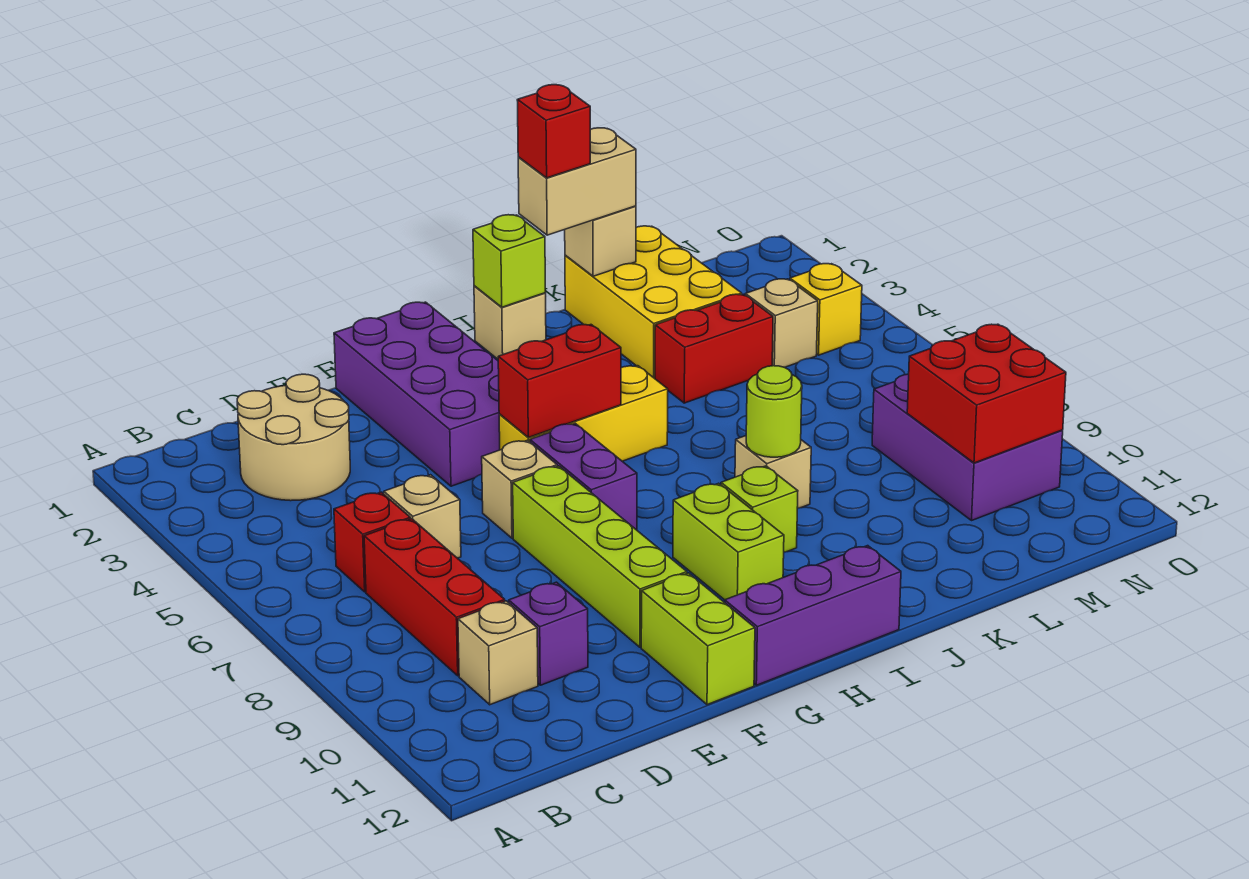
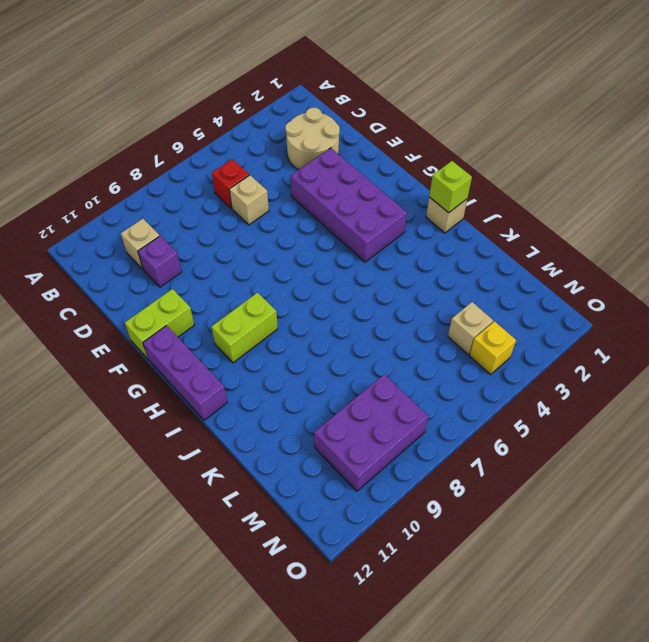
purple brick E3:H4 level 1 -> purple brick F1:G4 level 1
none -> red brick C7:C9 level 1
none -> tan brick F6 level 1
none -> lime brick F7:F10 level 1

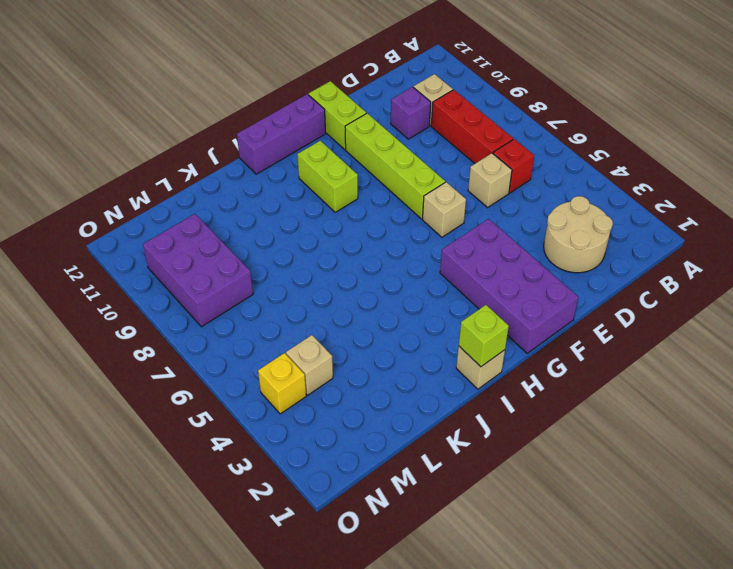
none -> yellow brick G5:I5 level 1
none -> purple brick G6:G7 level 1
none -> lime brick I9 level 1

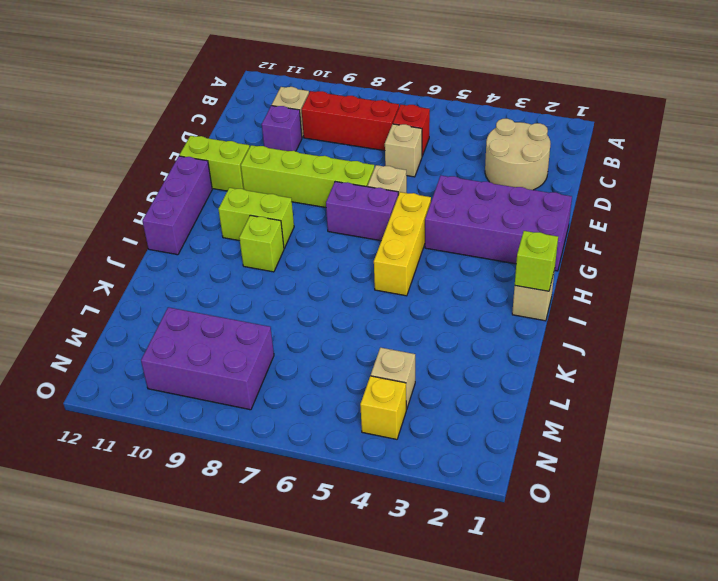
none -> tan brick J8 level 1
none -> yellow brick K1:L3 level 1
none -> red brick K4:L4 level 1

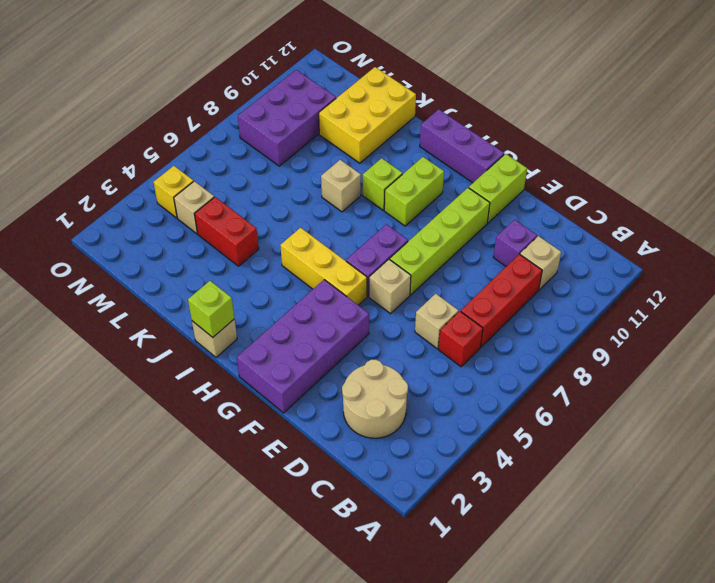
yellow brick K10:L12 level 1 -> yellow brick K1:L3 level 1
none -> red brick G5:H5 level 2
none -> lime round brick J8 level 2
none -> tan brick K1 level 2

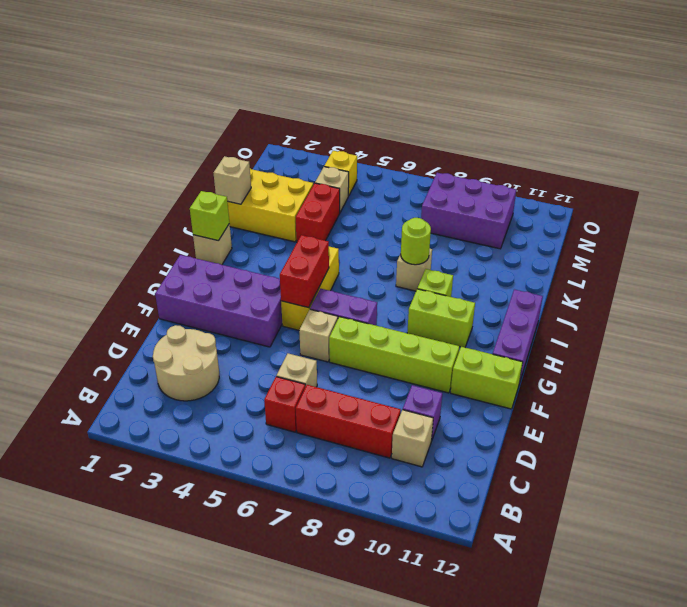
none -> red brick M9:N10 level 2
none -> tan brick J1:K1 level 3
none -> red brick J1 level 4

